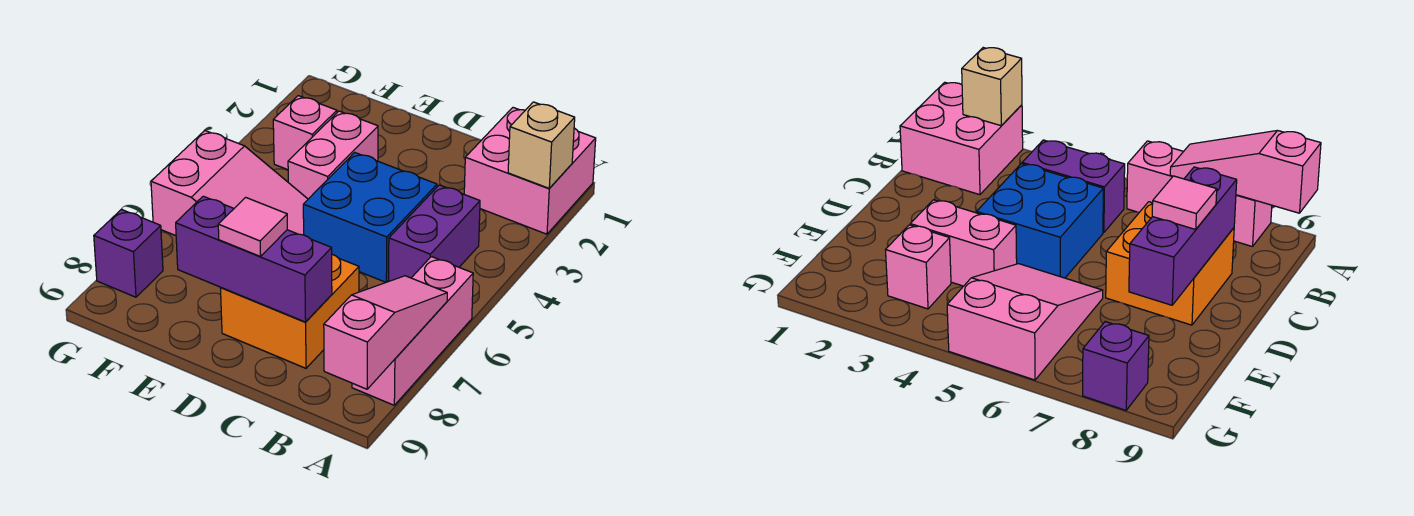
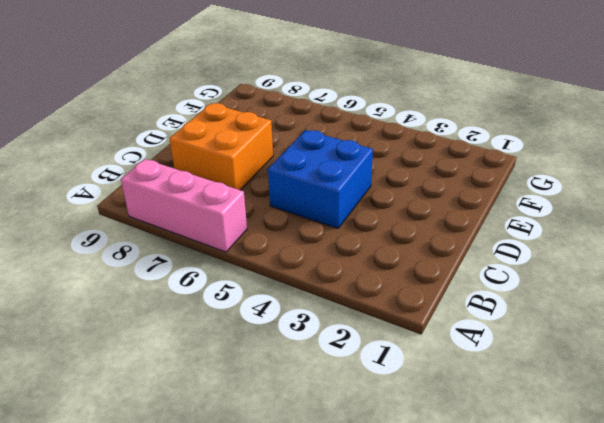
none -> pink brick A1:B2 level 1
none -> purple brick B4:B5 level 1
none -> pink brick E3:E4 level 1

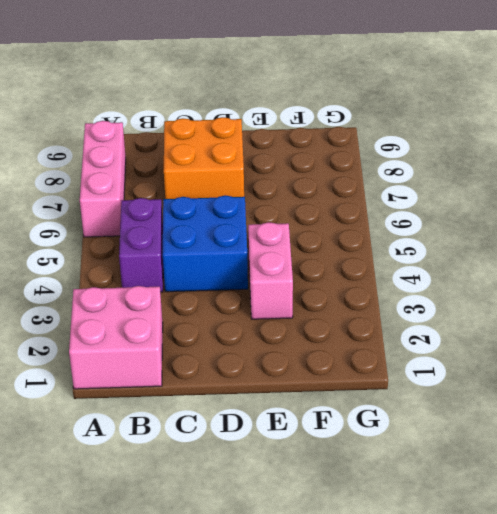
none -> pink slope E5:G6 level 1 top G
none -> pink brick F3 level 1
none -> purple brick G8 level 1

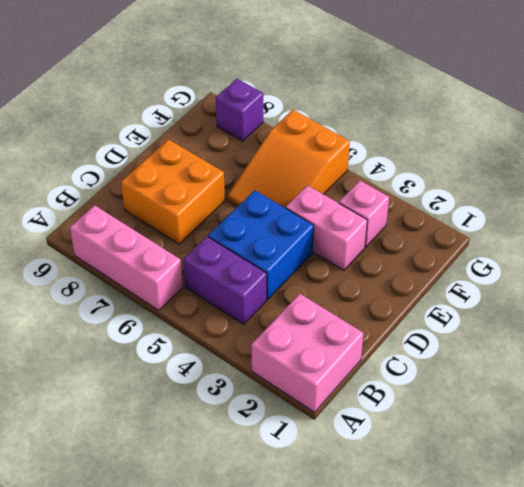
orange slope E5:G6 level 1 top G -> pink slope E5:G6 level 1 top G
none -> tan brick A2 level 2
none -> pink slope A7:A9 level 2 top 9
none -> purple brick C8:E8 level 2

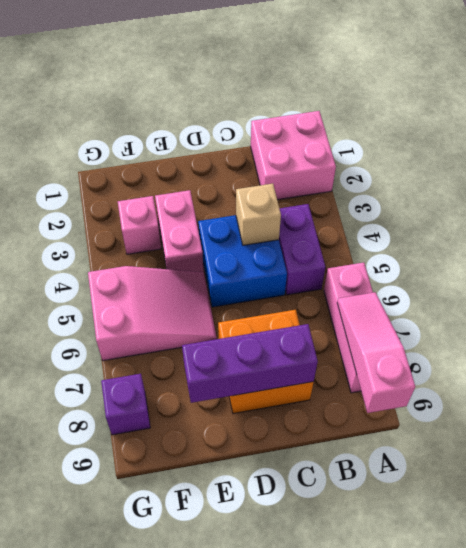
tan brick C4 level 2 -> tan brick A2 level 2
none -> pink tile D8 level 3

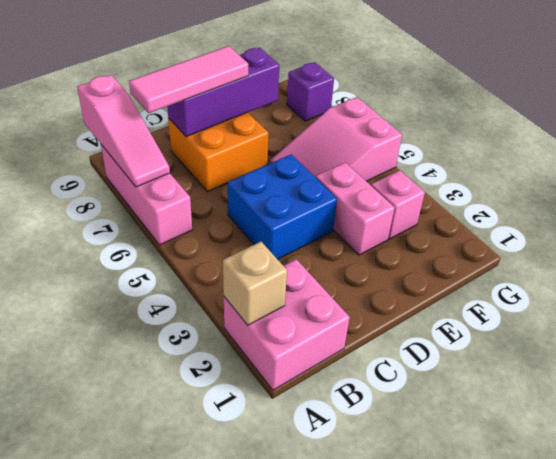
pink tile B8:D8 level 3 -> pink tile D8 level 3
none -> purple brick B4:B5 level 1

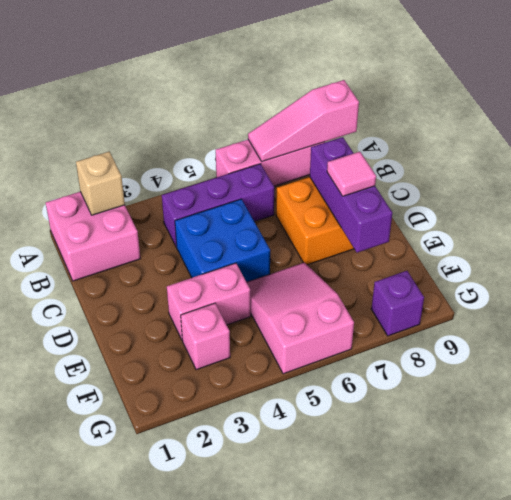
purple brick B4:B6 level 1 -> purple brick B4:B5 level 1

